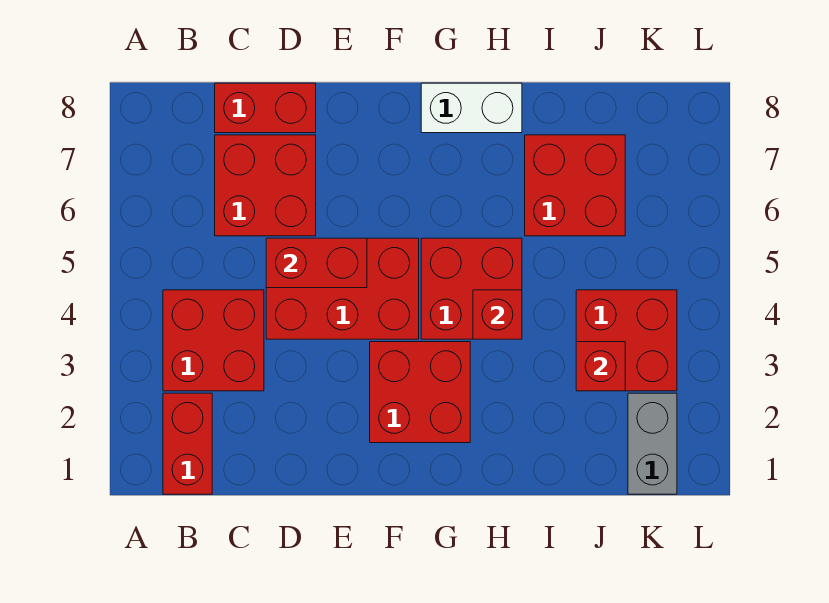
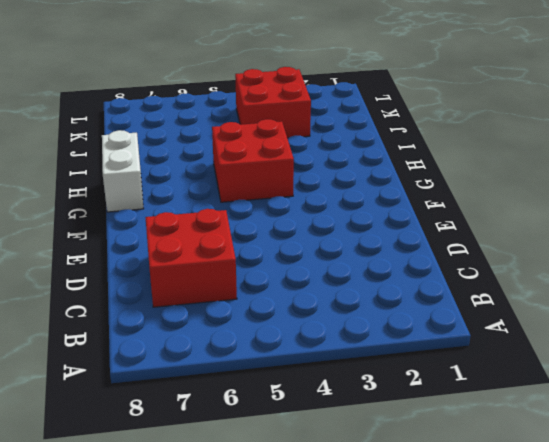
none -> red brick B1:B2 level 1
none -> red brick B3:C4 level 1
none -> red brick C8:D8 level 1

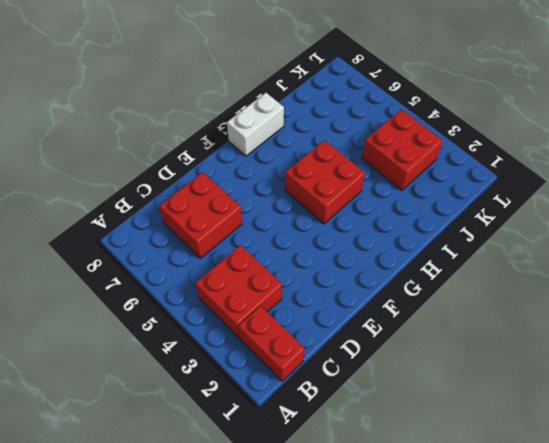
none -> red brick C8:D8 level 1
none -> red brick D4:F5 level 1
none -> red brick F2:G3 level 1

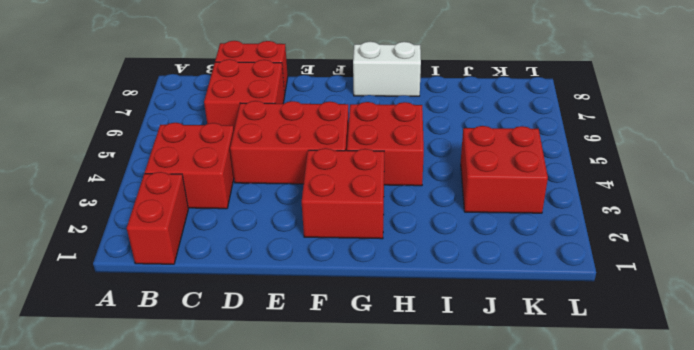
none -> red brick I6:J7 level 1
none -> grey brick K1:K2 level 1
none -> red brick D5:E5 level 2

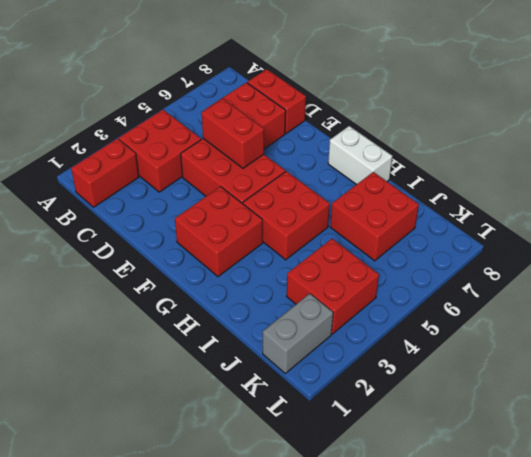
none -> red brick H4 level 2
none -> red brick J3 level 2

